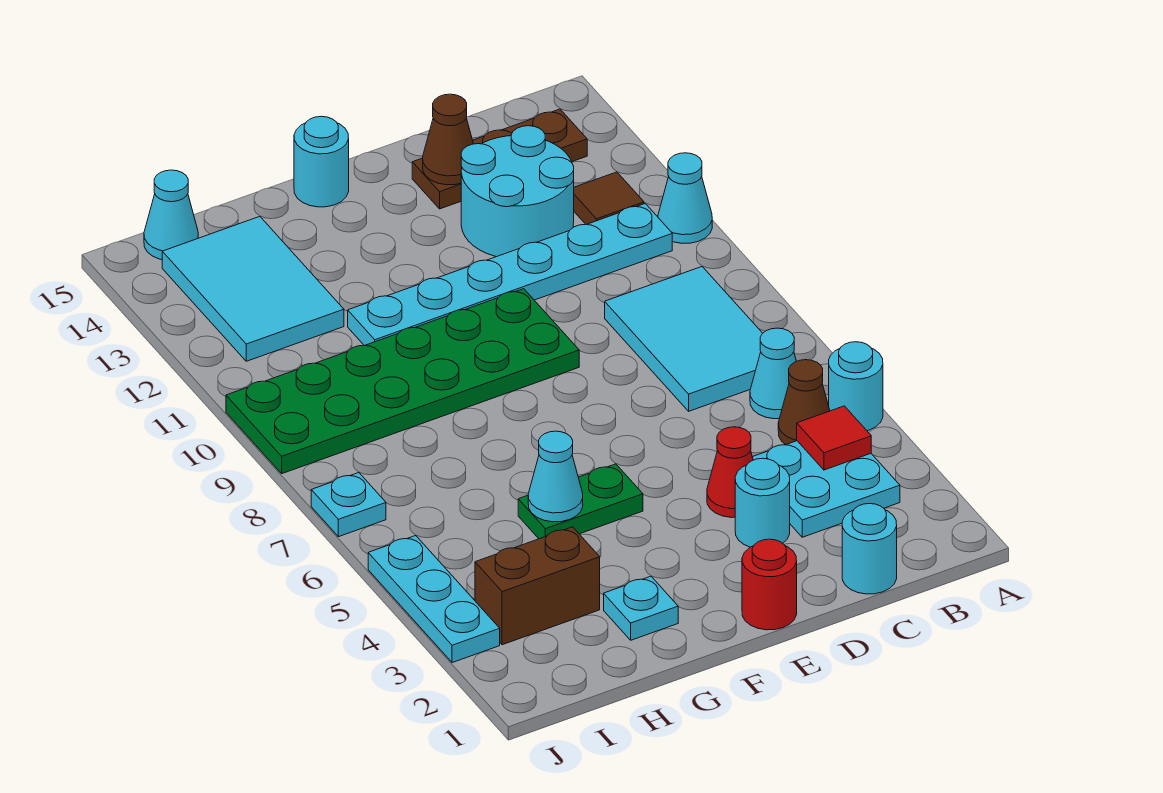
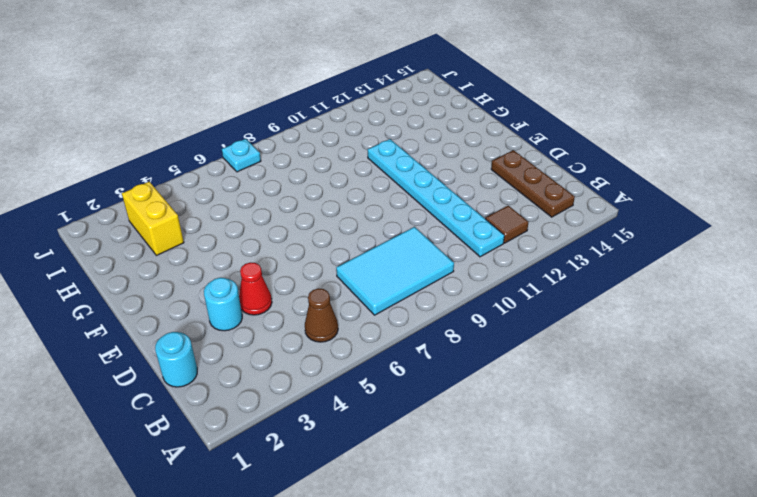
yellow brick H3:I3 level 1 -> brown brick H3:I3 level 1
none -> cyan round brick A5 level 1
none -> cyan cone A11 level 1
none -> cyan plate B3:C4 level 1

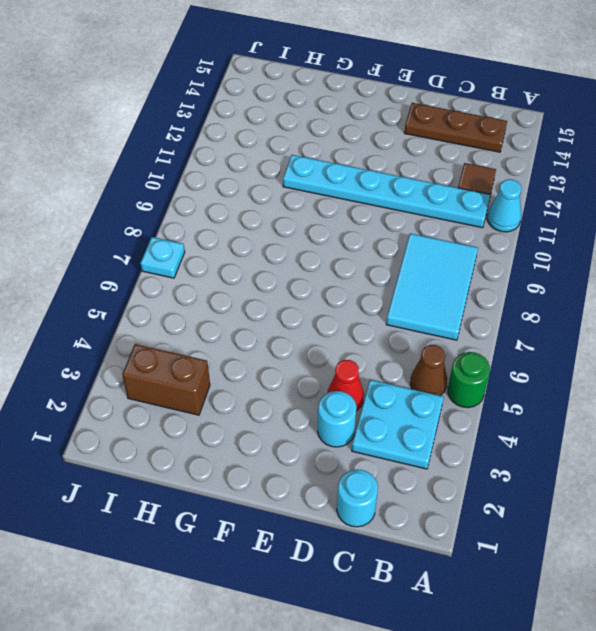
green round brick A5 level 1 -> cyan round brick A5 level 1
none -> cyan cone B6 level 1
none -> cyan round brick C12:D13 level 1
none -> red round brick E1 level 1

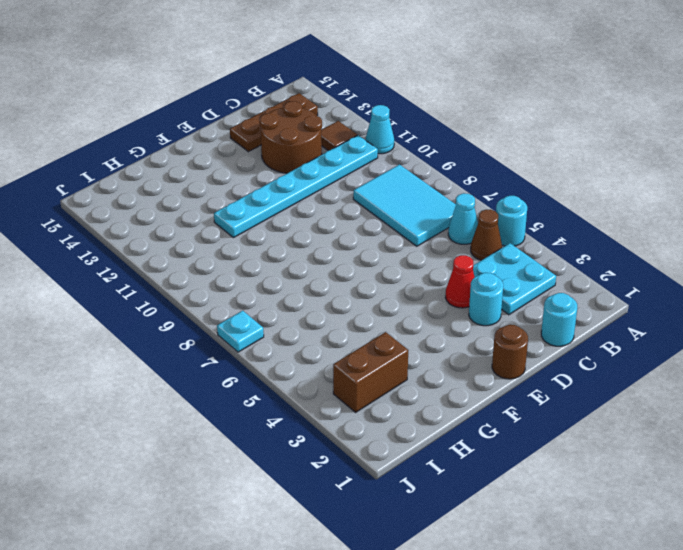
brown round brick C12:D13 level 1 -> cyan round brick C12:D13 level 1
brown round brick E1 level 1 -> red round brick E1 level 1
none -> green plate E9:J10 level 1
none -> green plate F5:G5 level 1
none -> cyan round brick F15 level 1

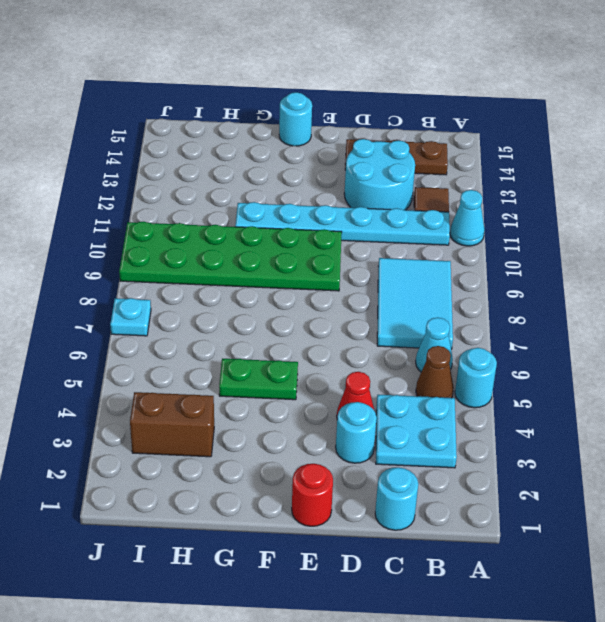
none -> cyan plate G2 level 1
none -> cyan tile H12:I14 level 1
none -> cyan cone I15 level 1

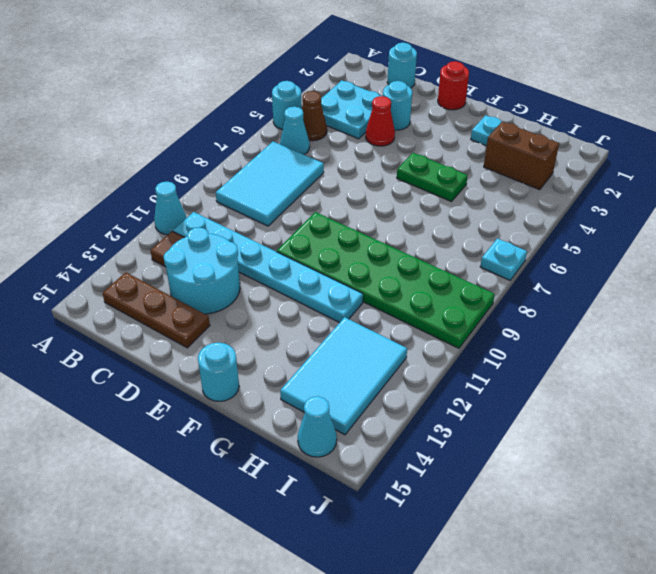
none -> cyan plate J3:J5 level 1
none -> red tile B4 level 2
none -> brown cone D14 level 2

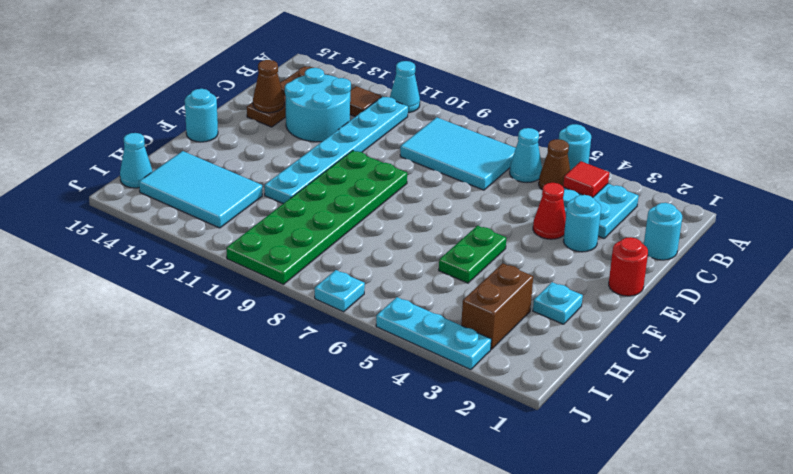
none -> cyan cone G5 level 2

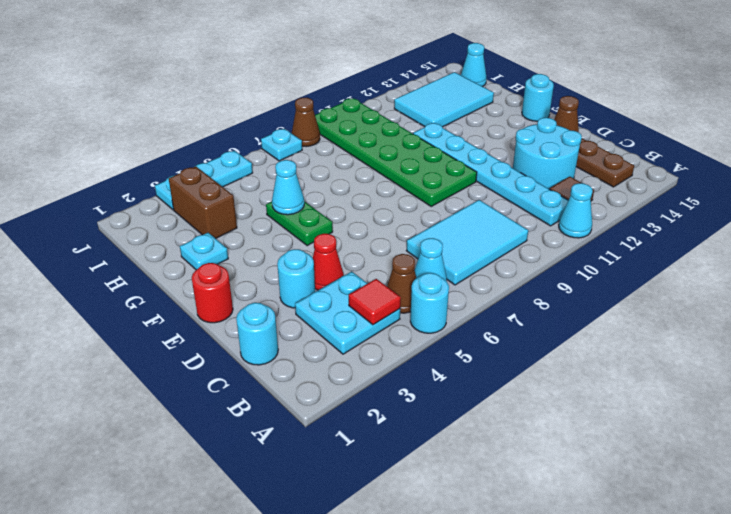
brown cone J8 level 1 -> none

